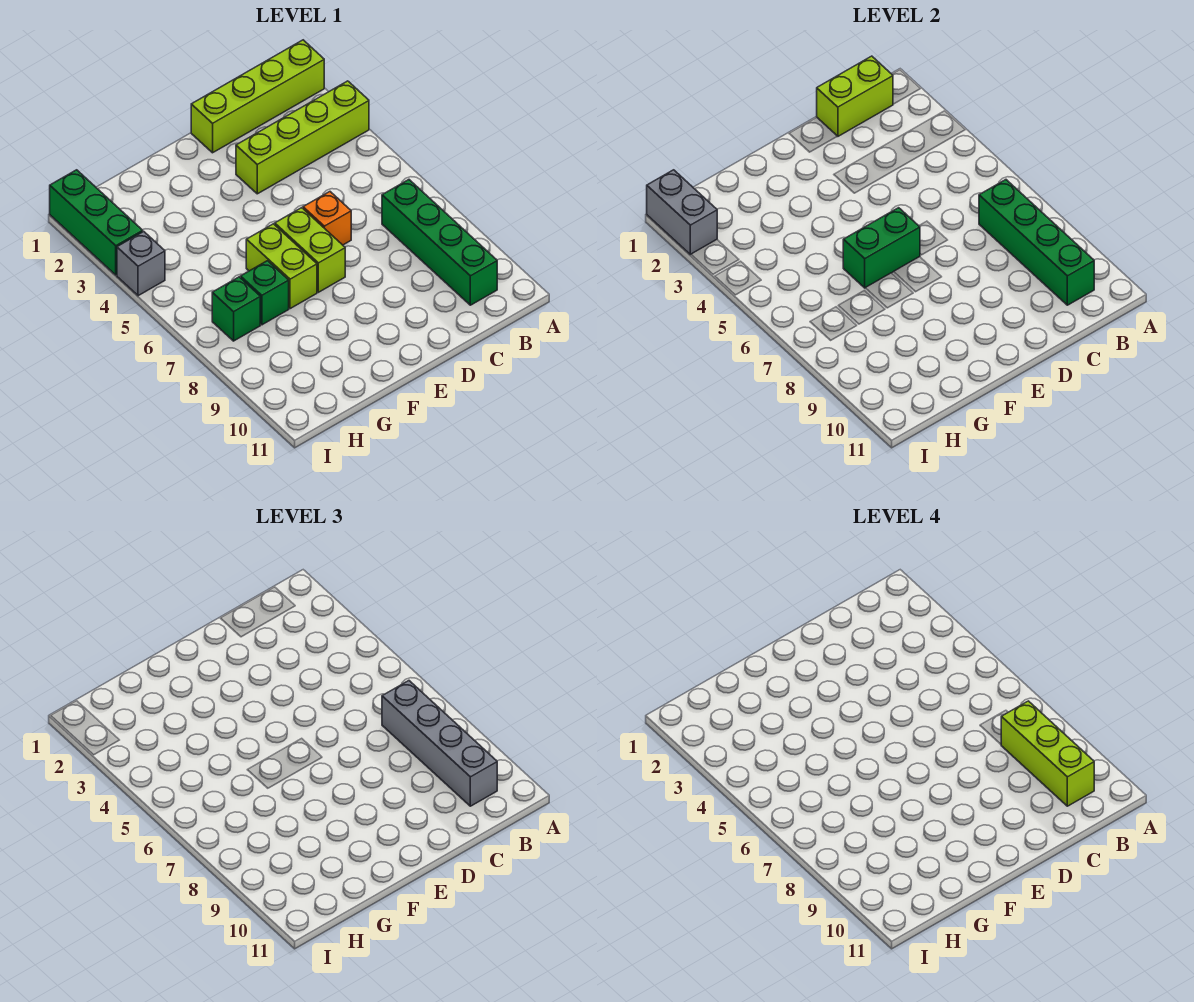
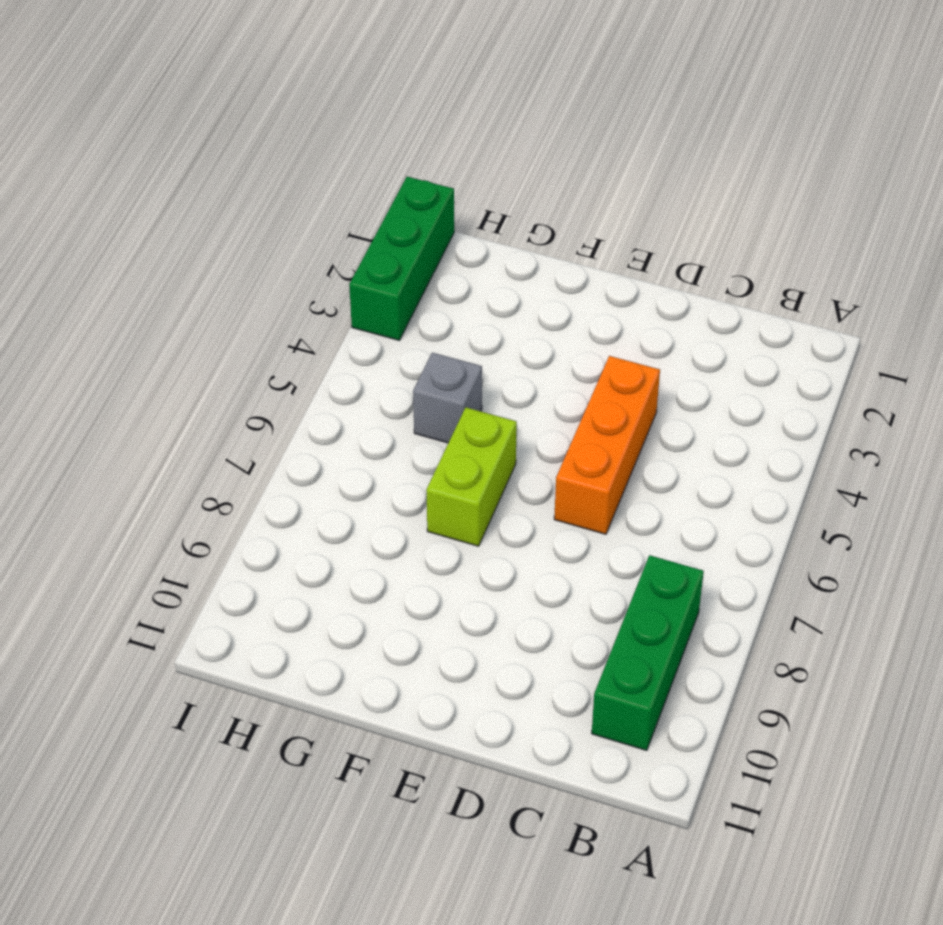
green brick B8:B10 level 1 -> green brick B7:B10 level 1
orange brick D4:D6 level 1 -> orange brick D6 level 1
grey brick G5 level 1 -> grey brick I4 level 1
none -> lime brick A1:D1 level 1
none -> lime brick A3:D3 level 1
none -> lime brick E6:E7 level 1

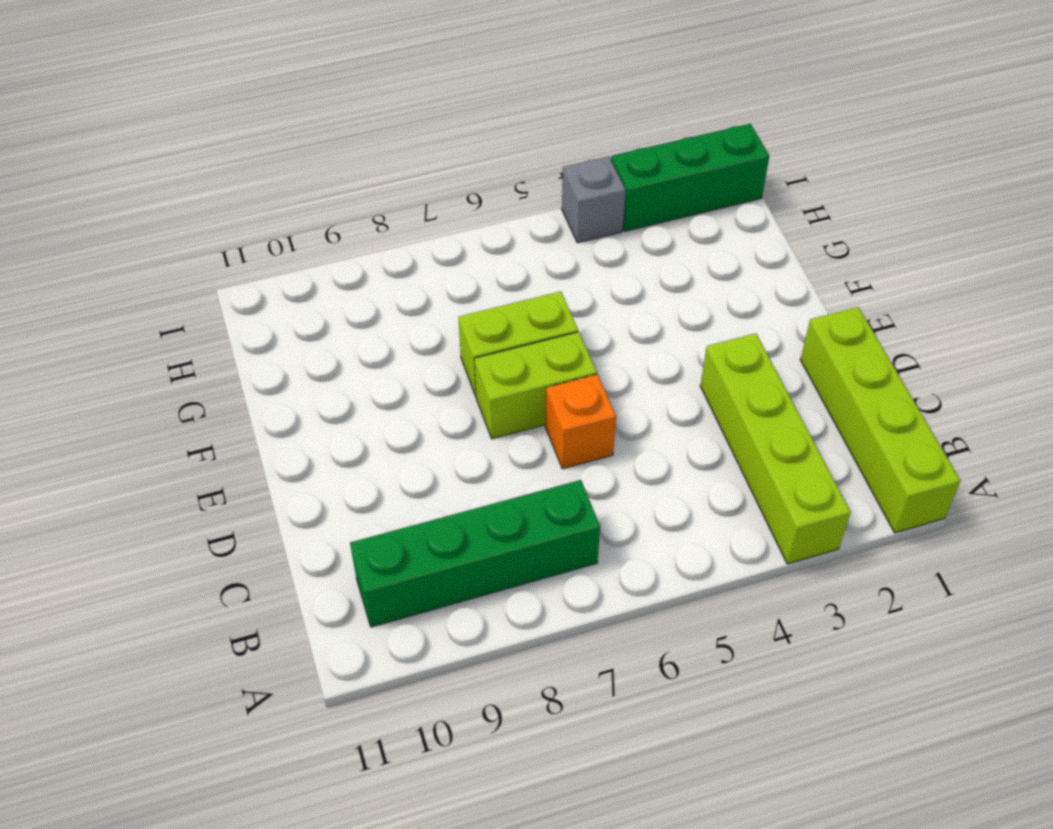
none -> green brick G7 level 1
none -> green brick H7 level 1
none -> lime brick B1:C1 level 2

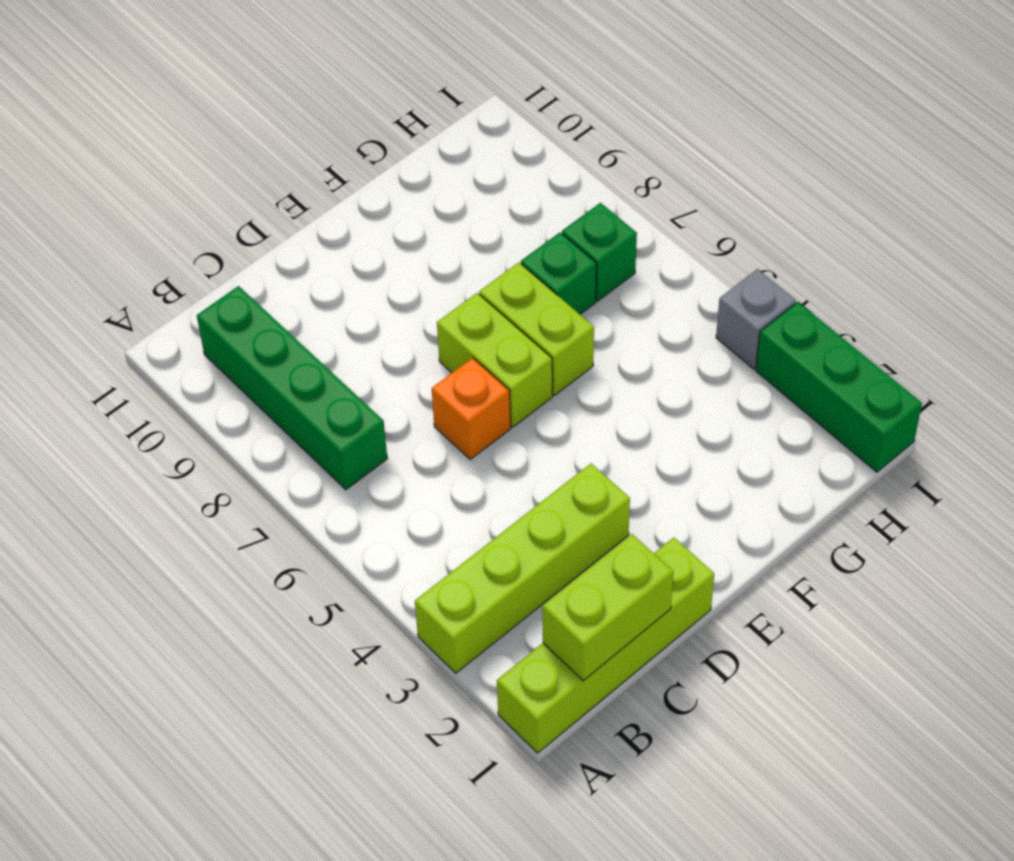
none -> green brick B7:B10 level 2
none -> green brick E6:F6 level 2
none -> grey brick I1:I2 level 2

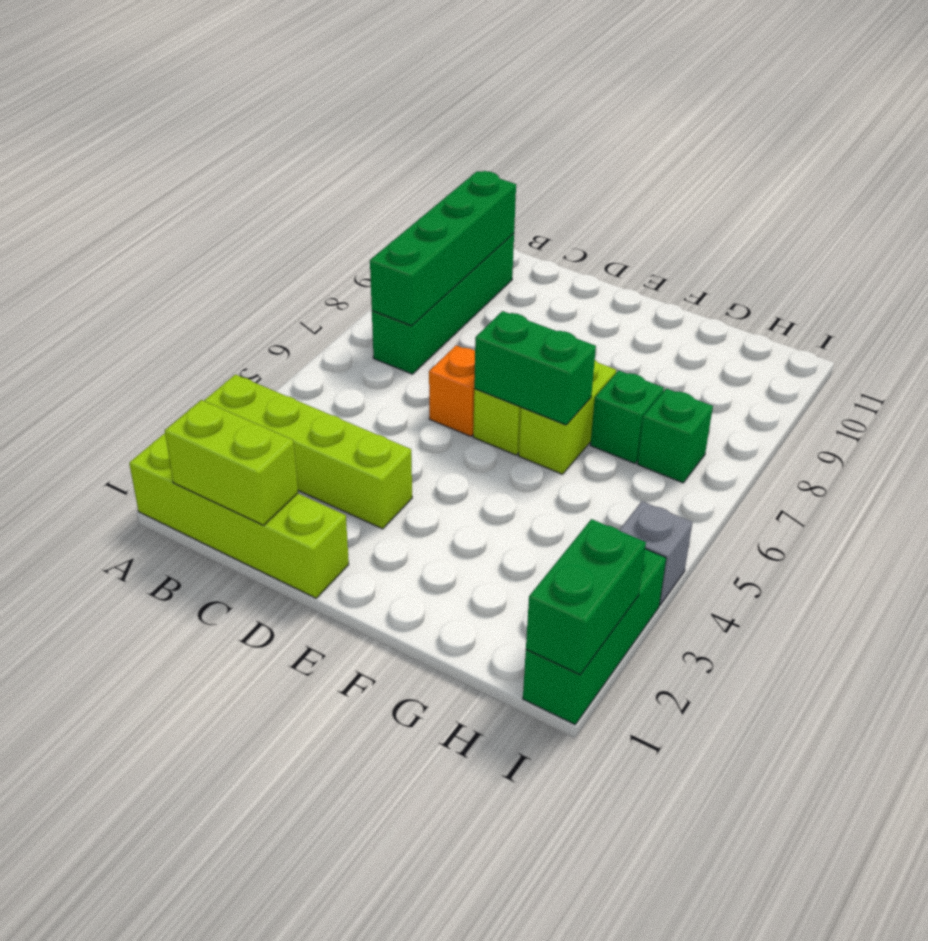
green brick I1:I2 level 2 -> grey brick I1:I2 level 2
none -> grey brick B7:B10 level 3
none -> lime brick B8:B10 level 4

